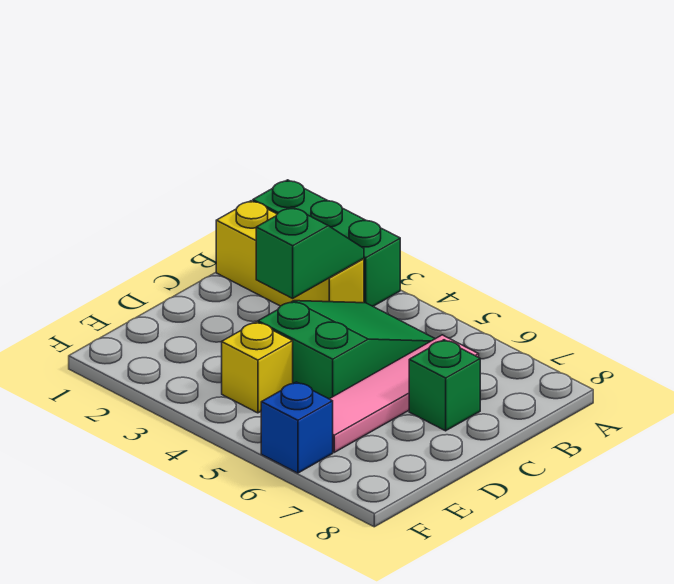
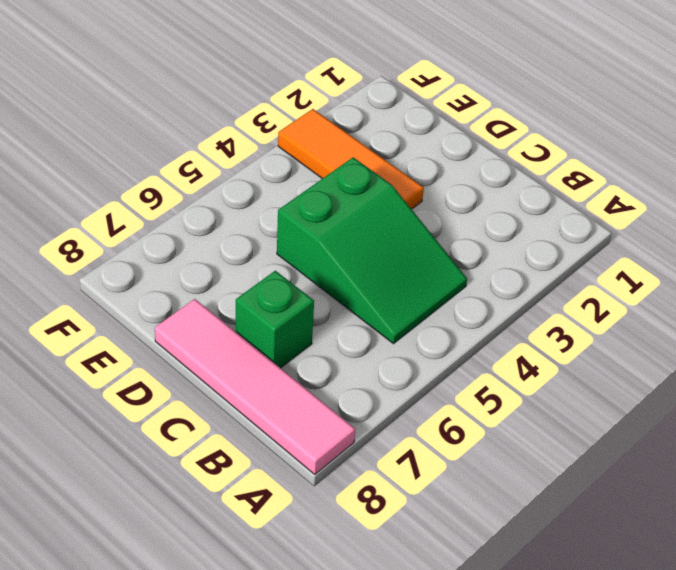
pink tile A8:D8 level 1 -> pink tile B6:E6 level 1
orange tile D3:F3 level 1 -> none
none -> green brick A1:A3 level 1
none -> yellow brick B1:B3 level 1

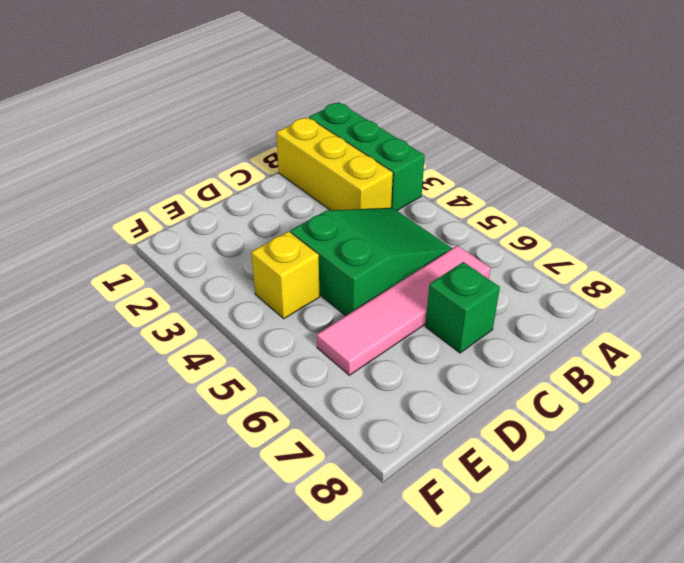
none -> blue brick F6 level 1
none -> green slope B3:C3 level 2 top C

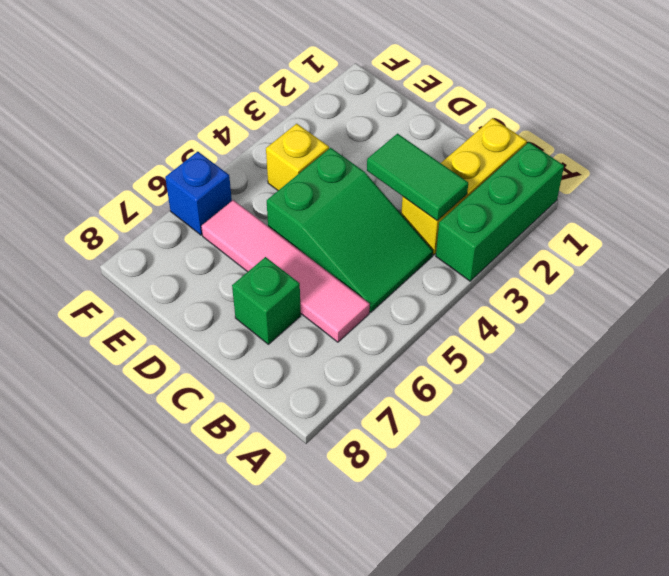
green tile B3:C3 level 2 -> green slope B3:C3 level 2 top C

